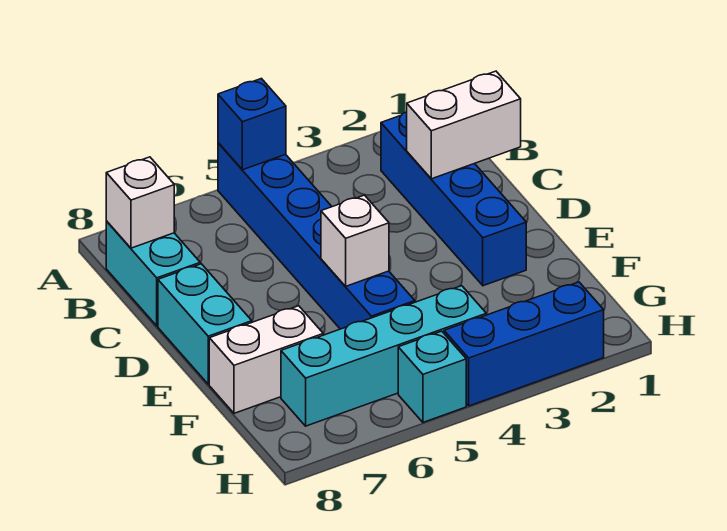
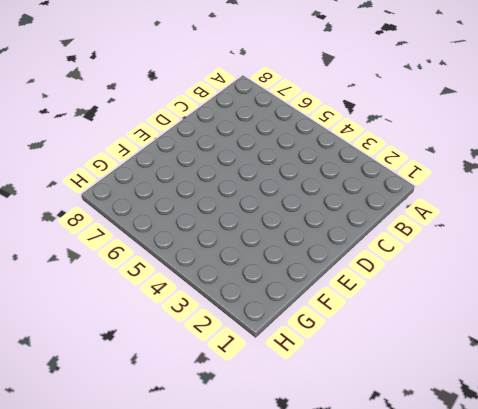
none -> blue brick A5:F5 level 1
none -> blue brick B2:E2 level 1
none -> cyan brick B8:C8 level 1

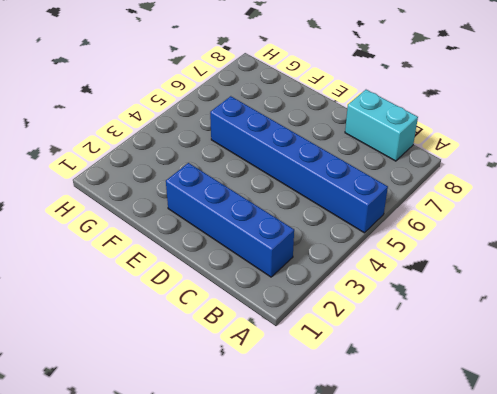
none -> cyan brick D8:E8 level 1
none -> white brick F7:F8 level 1
none -> cyan brick G4:G7 level 1

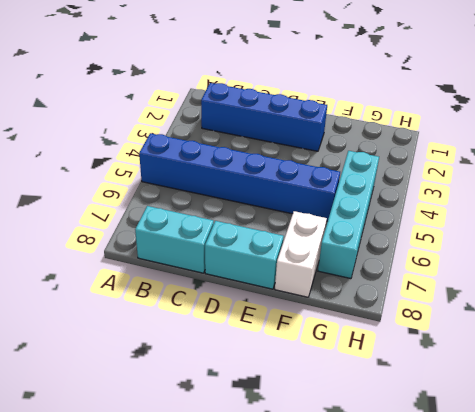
none -> blue brick H2:H4 level 1
none -> cyan brick H5 level 1
none -> blue brick A5 level 2

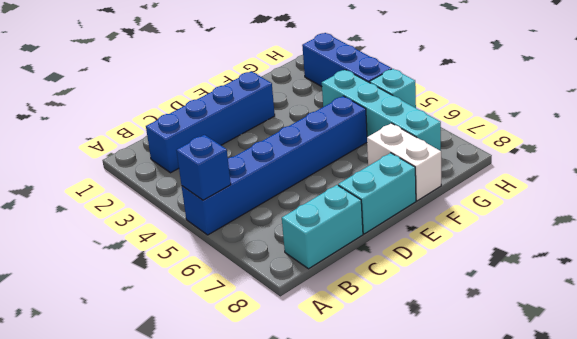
none -> white brick B8 level 2
none -> white brick C1:C2 level 2
none -> white brick E5 level 2

